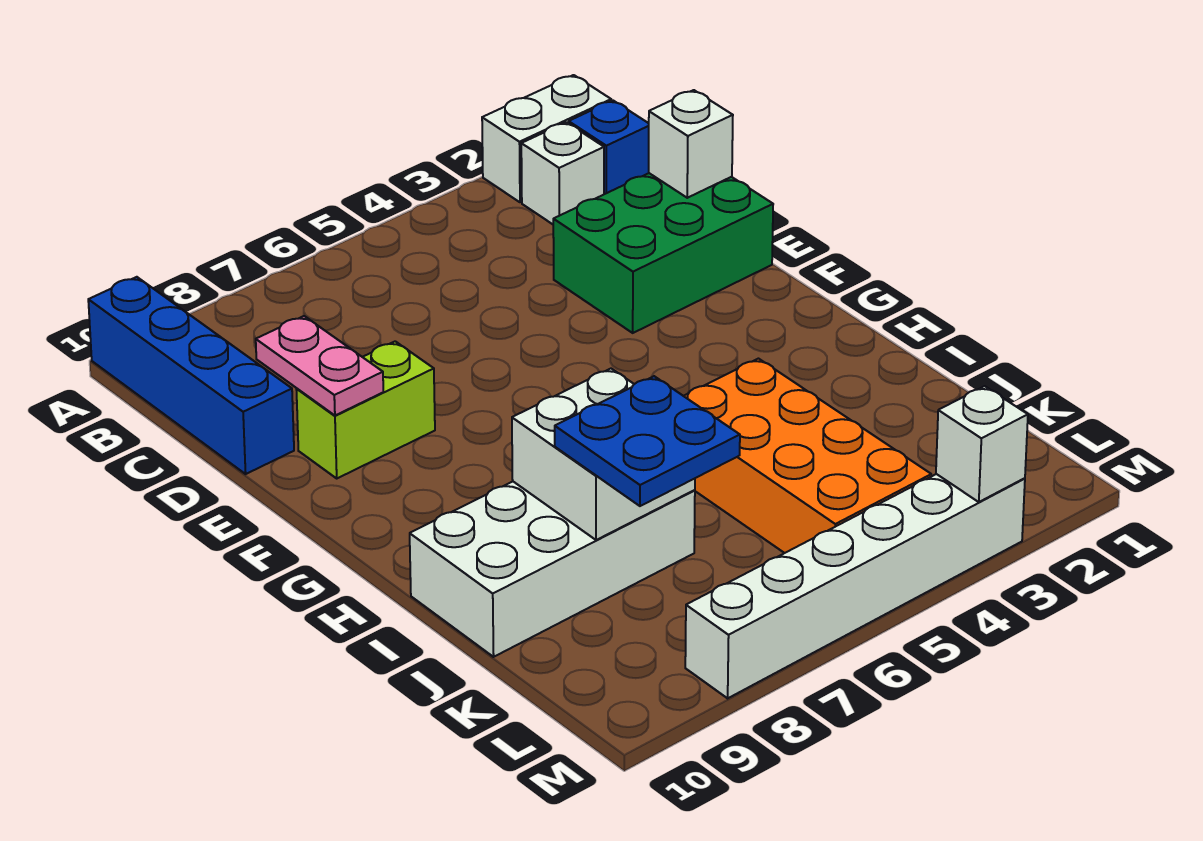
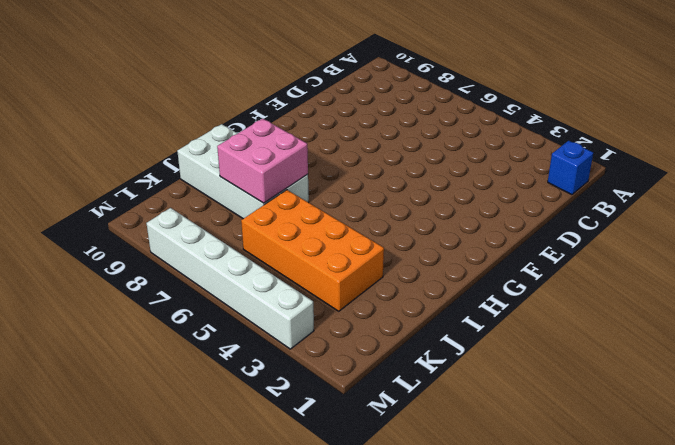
pink brick I7:J8 level 2 -> white brick I7:J8 level 2
orange brick J3:K6 level 1 -> orange brick I4:L5 level 1
none -> white brick A1:A2 level 1
none -> blue brick A10:D10 level 1
none -> white brick B2 level 1

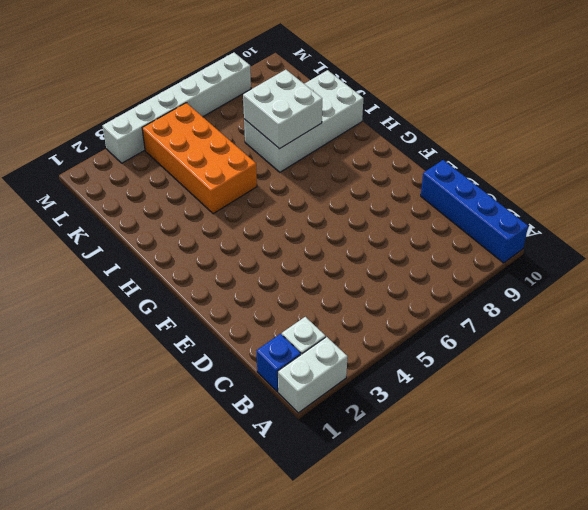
none -> green brick D1:E3 level 1
none -> lime brick E8:E9 level 1
none -> white brick D1 level 2

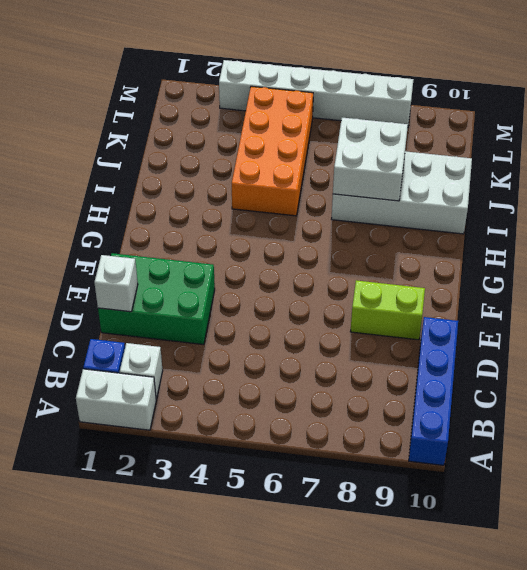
none -> pink plate D9:E9 level 2
none -> white brick M3 level 2
none -> blue plate J7:K8 level 3

